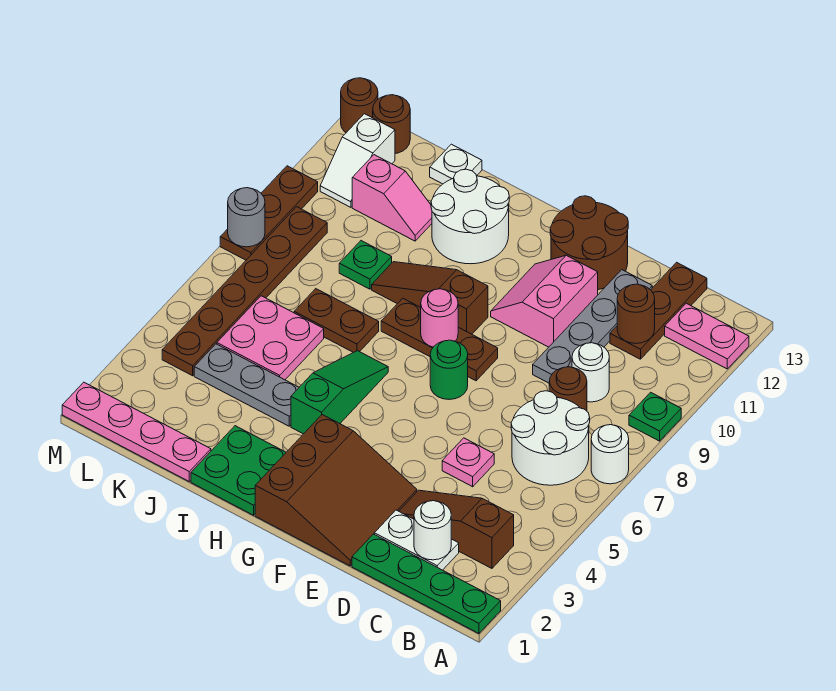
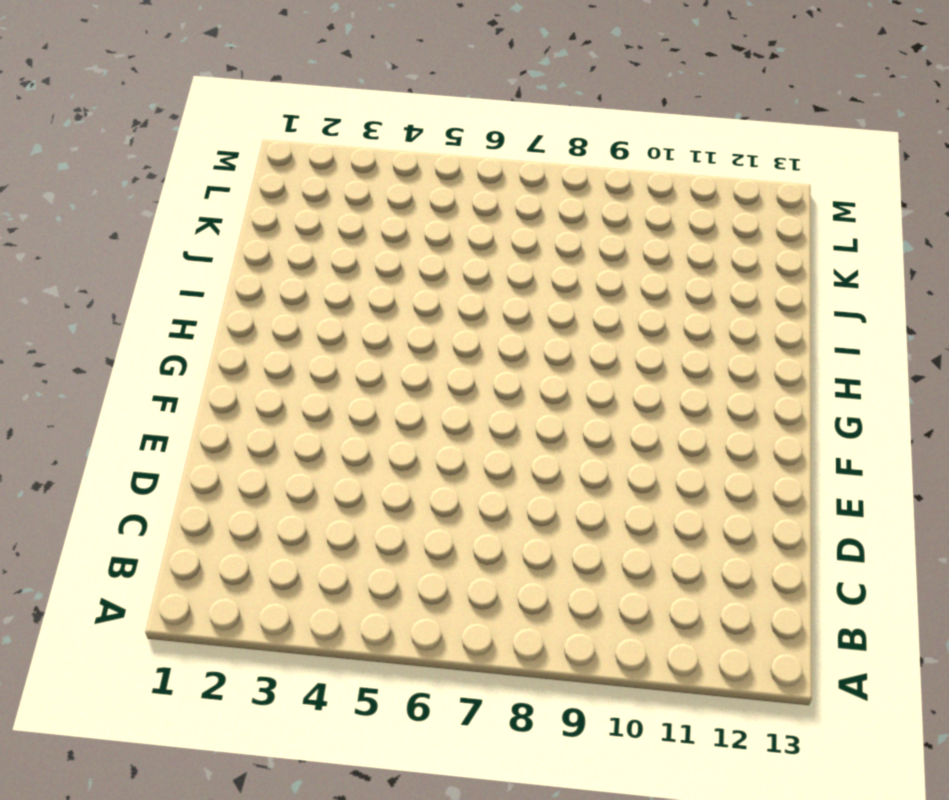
none -> green plate A1:D1 level 1
none -> white round brick A7 level 1
none -> green plate A9 level 1
none -> pink plate A12:B12 level 1

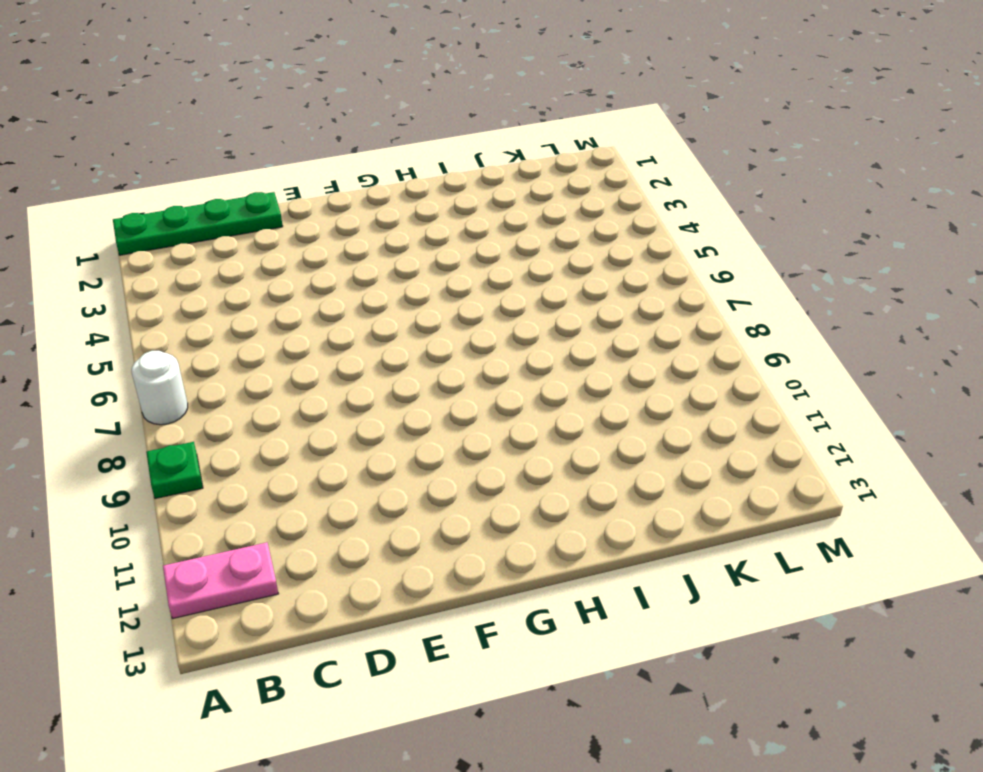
none -> brown slope B3:D3 level 1 top B
none -> white round brick B6:C7 level 1
none -> white plate C2:D2 level 1
none -> brown round brick C8 level 1

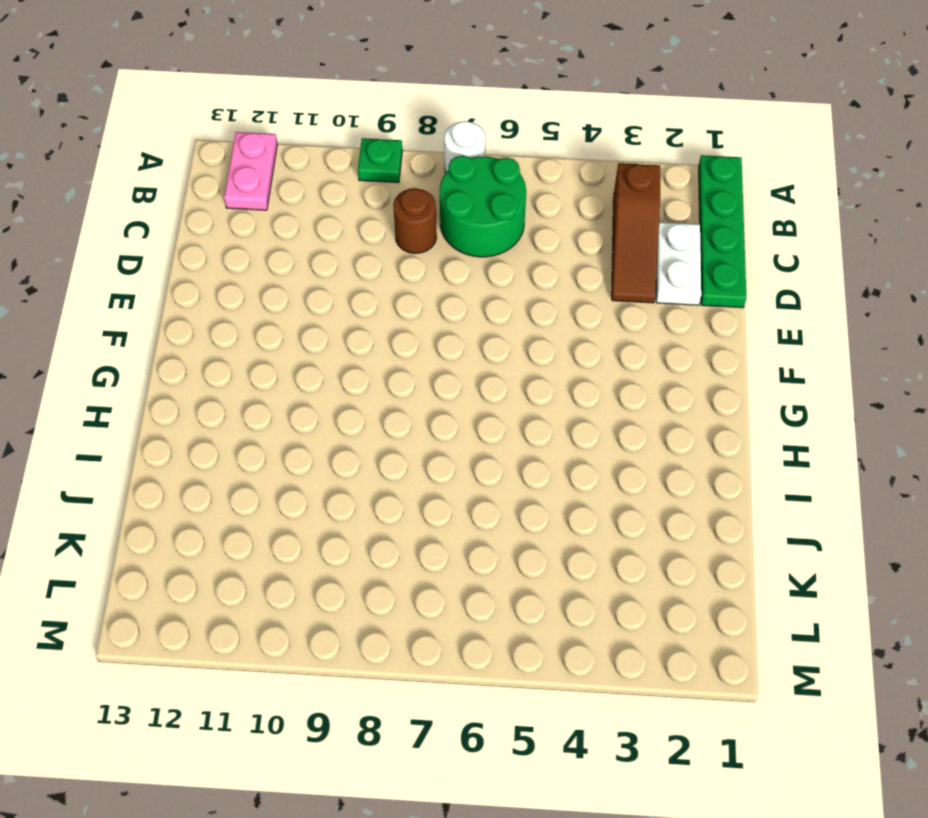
green round brick B6:C7 level 1 -> white round brick B6:C7 level 1
none -> white round brick C9 level 1
none -> brown plate C11:C13 level 1
none -> pink plate D5 level 1
none -> grey plate D9:D12 level 1

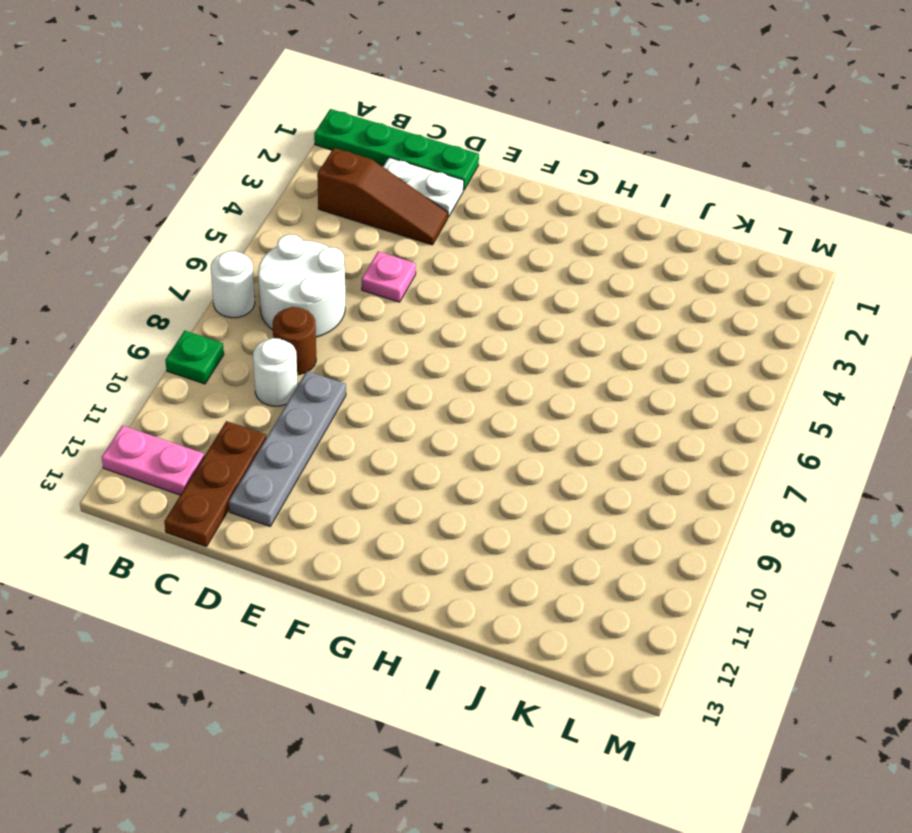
none -> brown slope E1:G3 level 1 top G
none -> pink slope E10:F11 level 1 top E
none -> brown round brick E12:F13 level 1
none -> green round brick F7 level 1

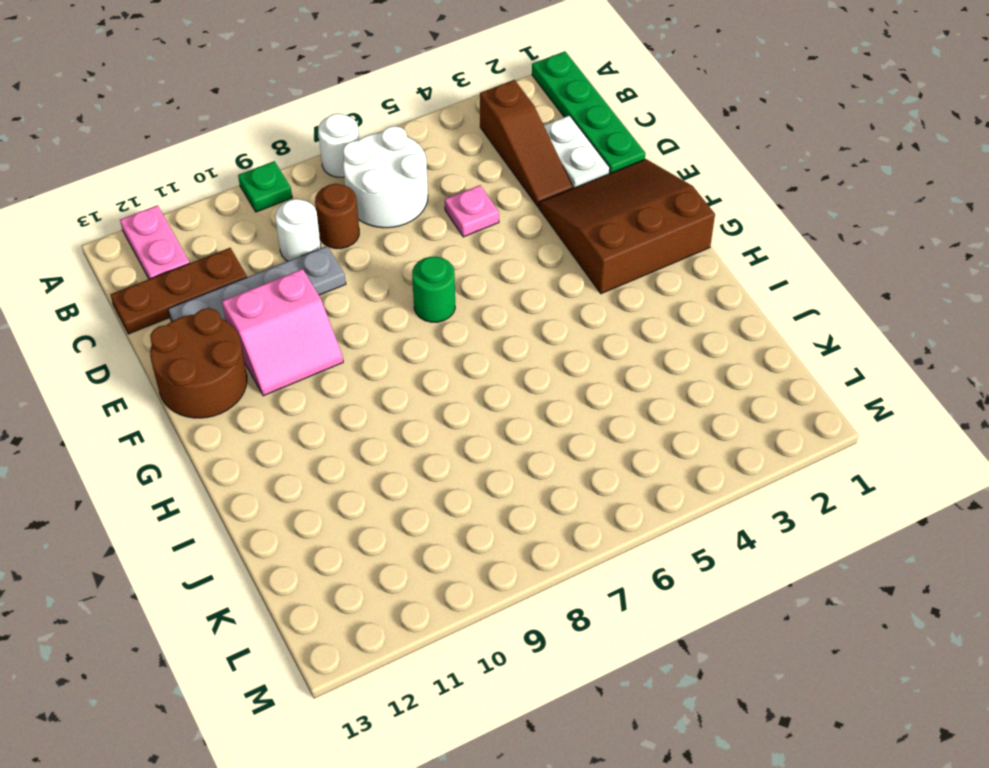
none -> brown plate F8:H8 level 1
none -> brown slope G9:I9 level 1 top G
none -> green plate H1:I2 level 1
none -> green slope H4:H6 level 1 top 4

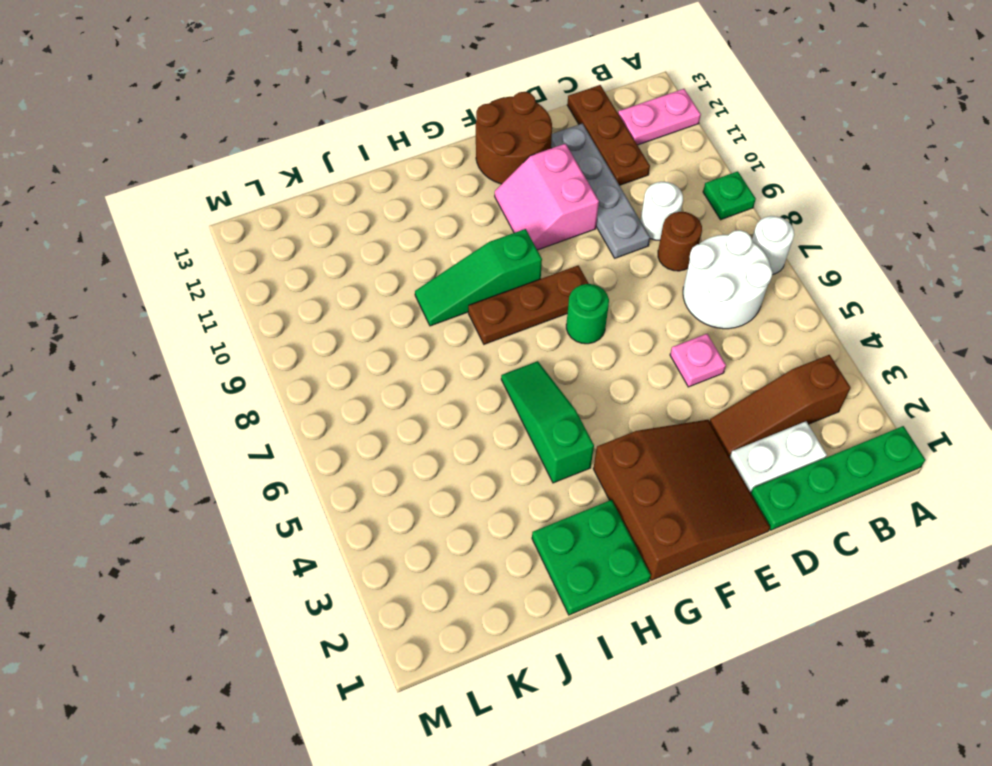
green slope G9:I9 level 1 top G -> brown slope G9:I9 level 1 top G
none -> white round brick H11:I12 level 1
none -> grey plate I4:K4 level 1
none -> brown plate I7:J7 level 1
none -> pink plate J1:M1 level 1

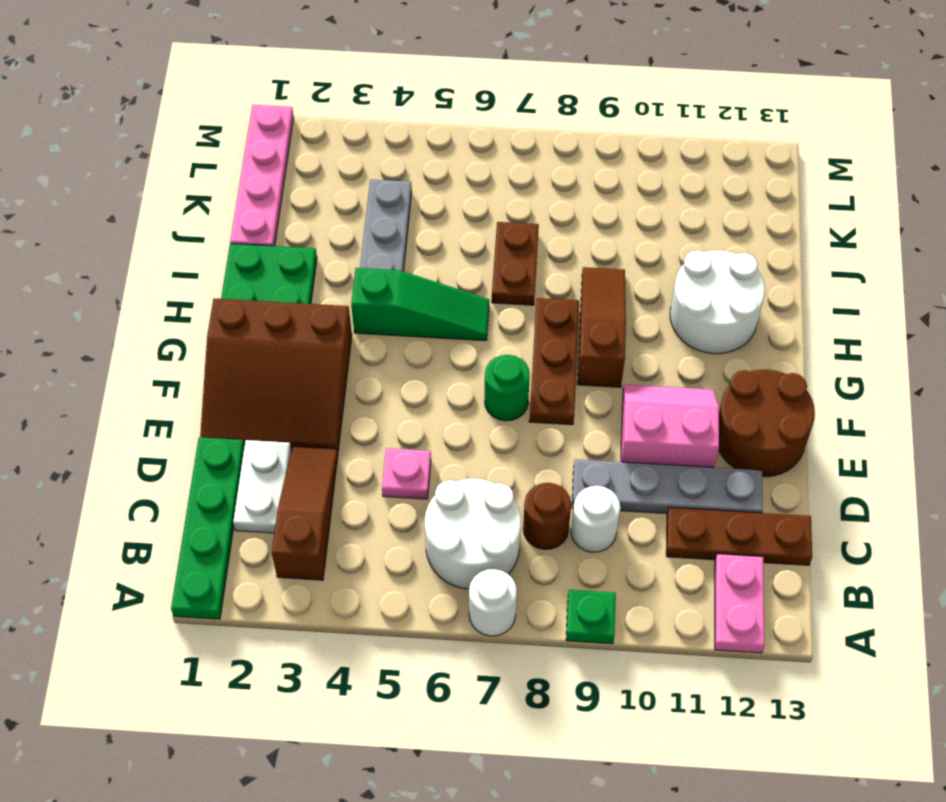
none -> pink plate J5:K6 level 1
none -> green plate J9 level 1
none -> pink slope J11:K11 level 1 top K
none -> white plate J13 level 1

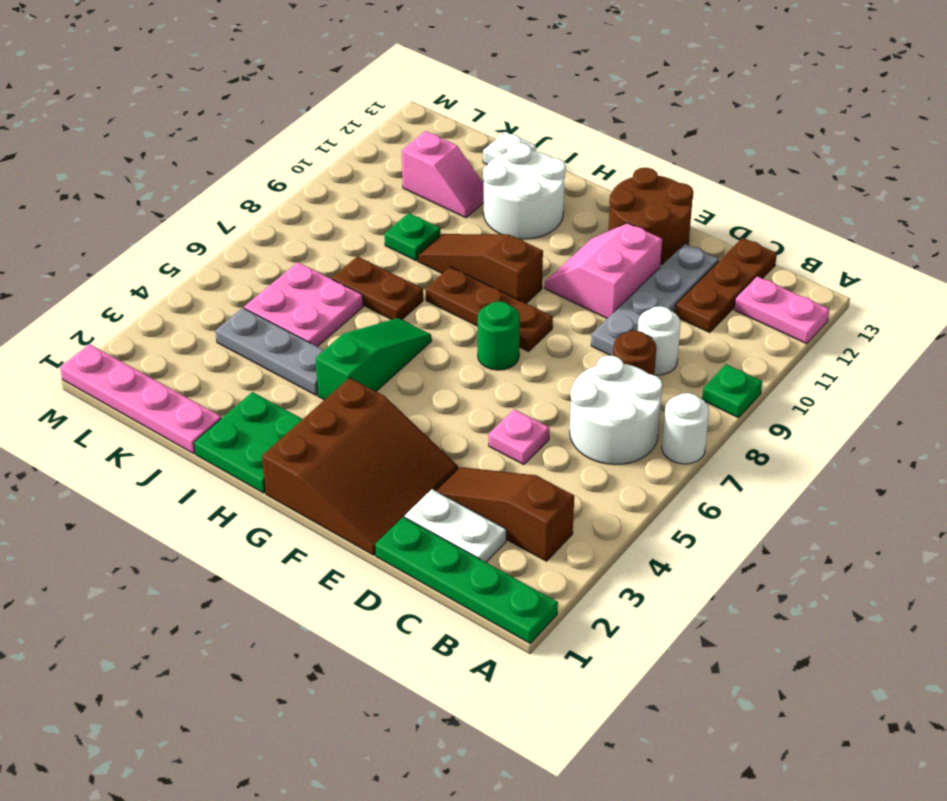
none -> brown plate L4:L9 level 1
none -> white slope L11:L12 level 1 top 12
none -> brown round brick L13 level 1
none -> brown plate M8:M10 level 1

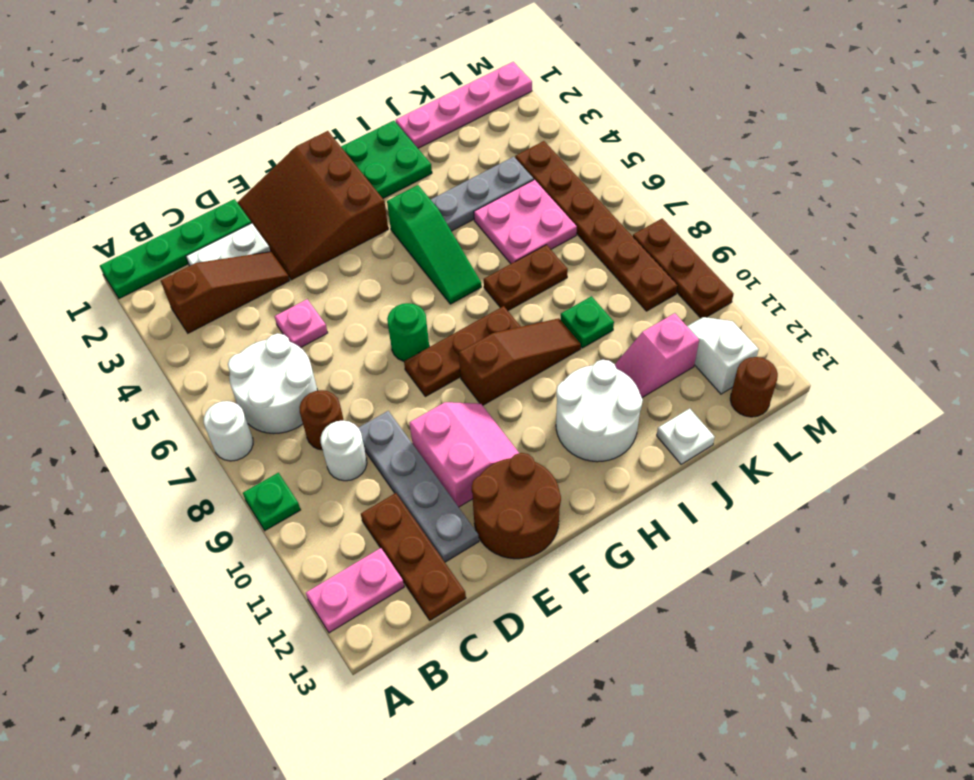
none -> brown round brick M13 level 1
none -> white round brick C2 level 2
none -> brown round brick C11 level 2
none -> pink round brick G8 level 2

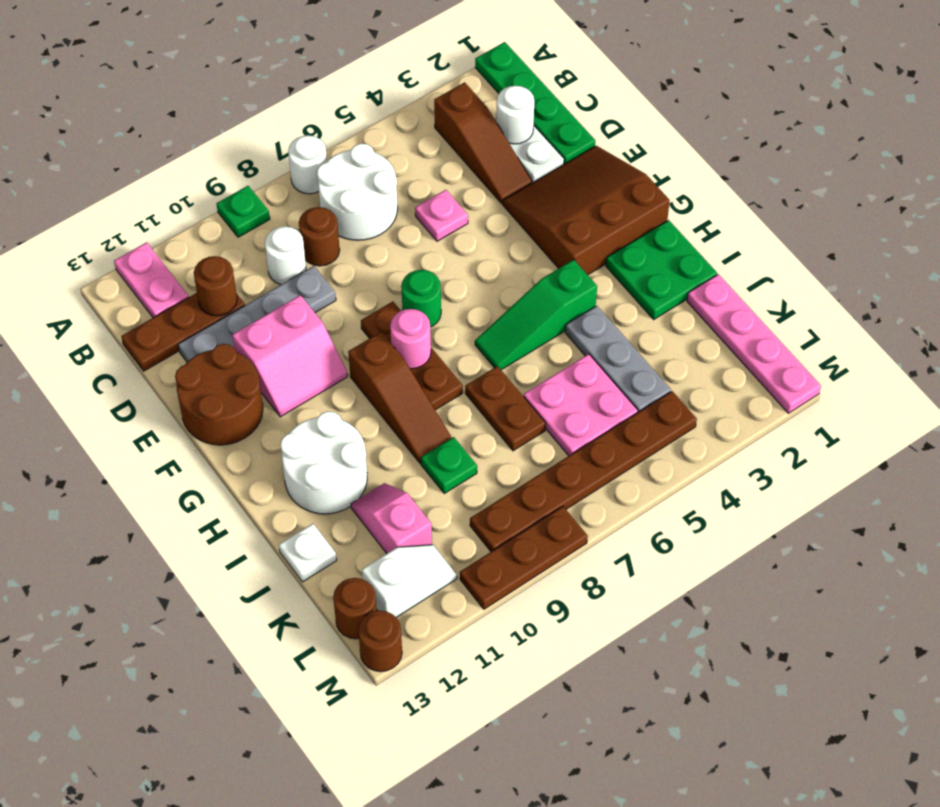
none -> grey round brick M8 level 2

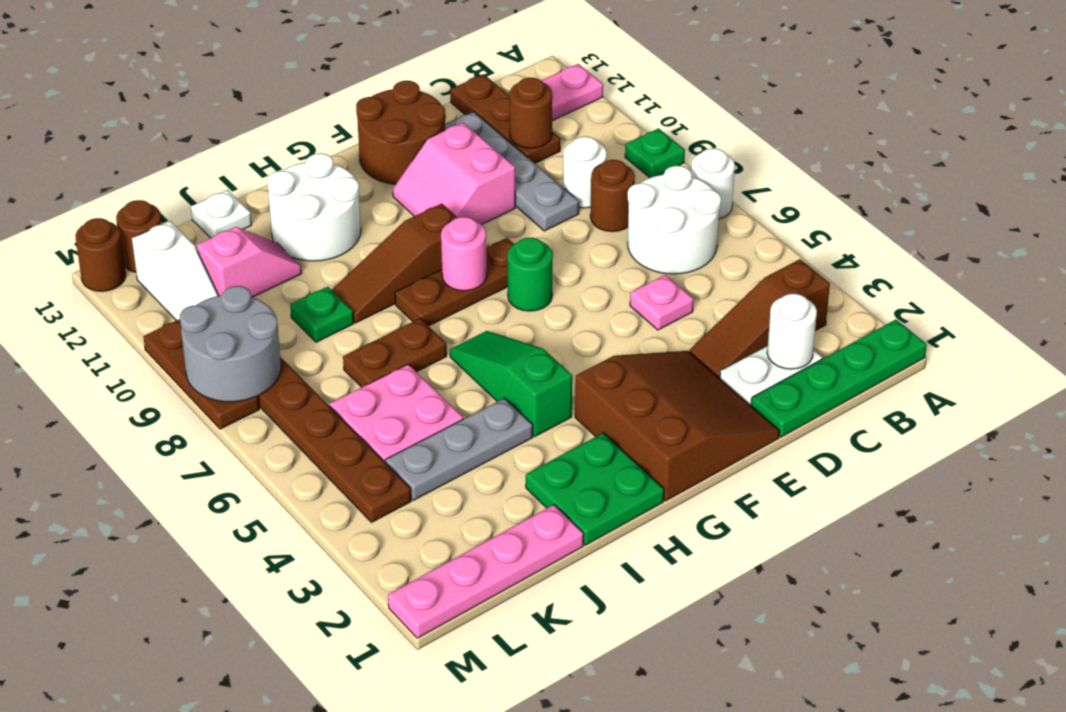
grey round brick L8:M9 level 2 -> grey round brick M8 level 2

